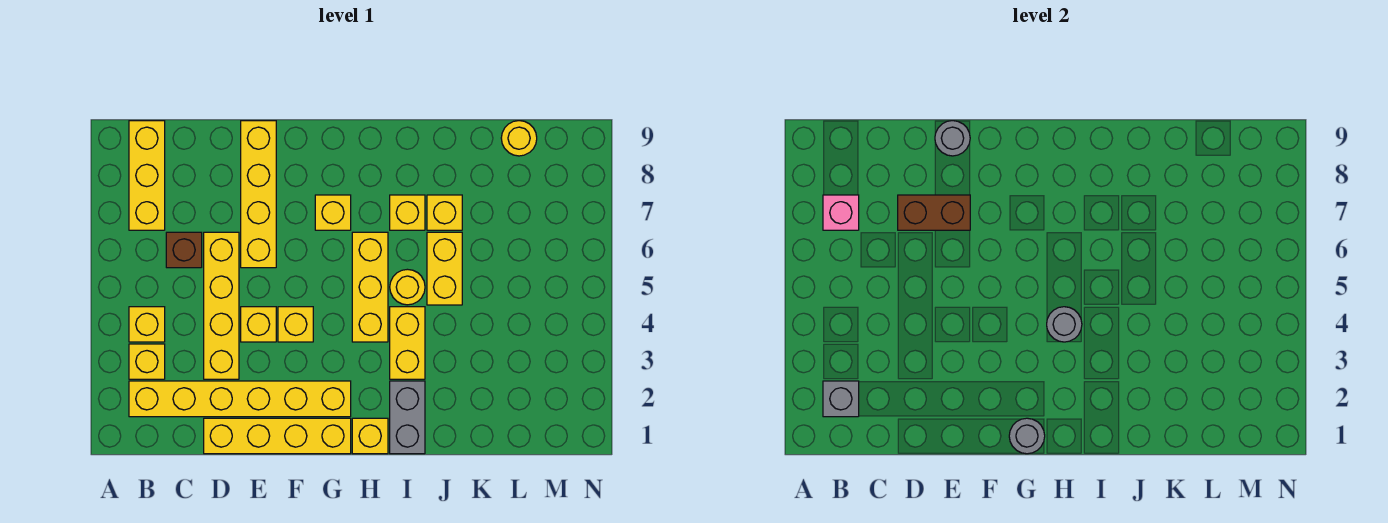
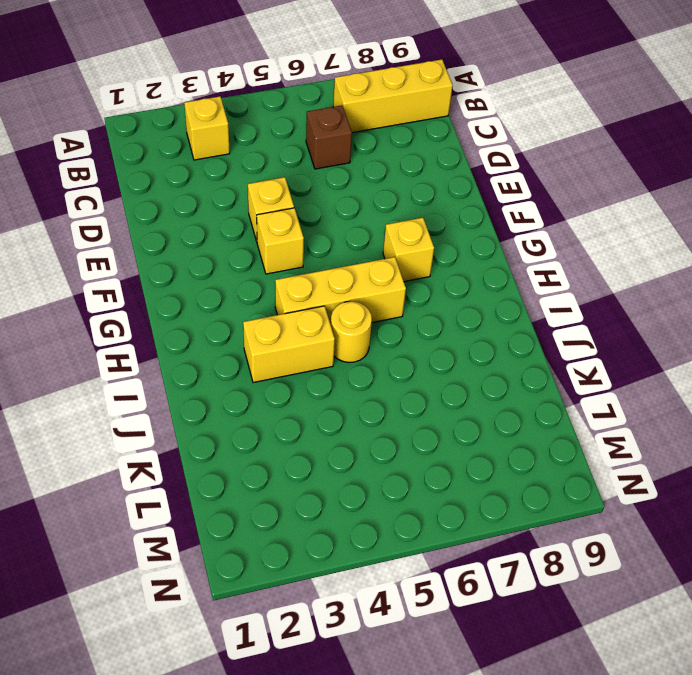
none -> yellow brick B2:G2 level 1
none -> yellow brick B4 level 1
none -> yellow brick D1:G1 level 1

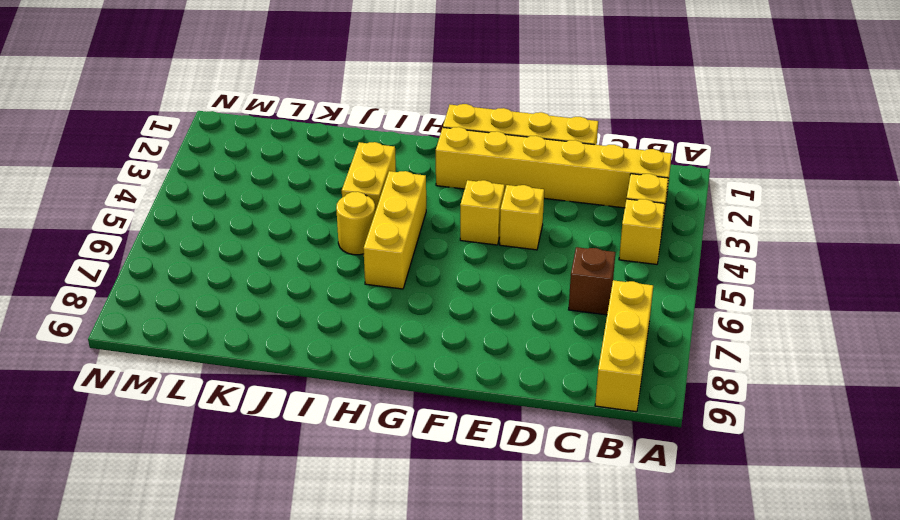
none -> yellow brick D3:D6 level 1
none -> yellow brick E6:E9 level 1
none -> yellow brick G7 level 1

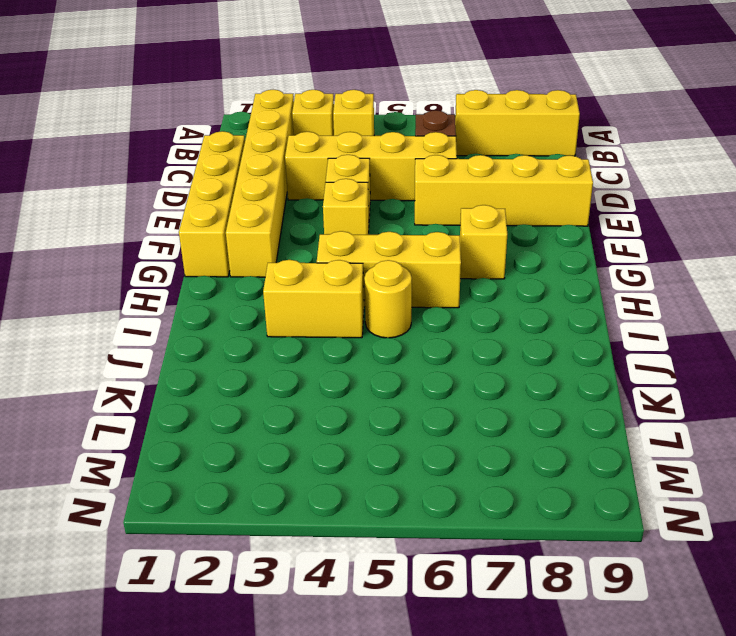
none -> yellow brick H1 level 1
none -> grey brick I1:I2 level 1
none -> yellow brick I7 level 1

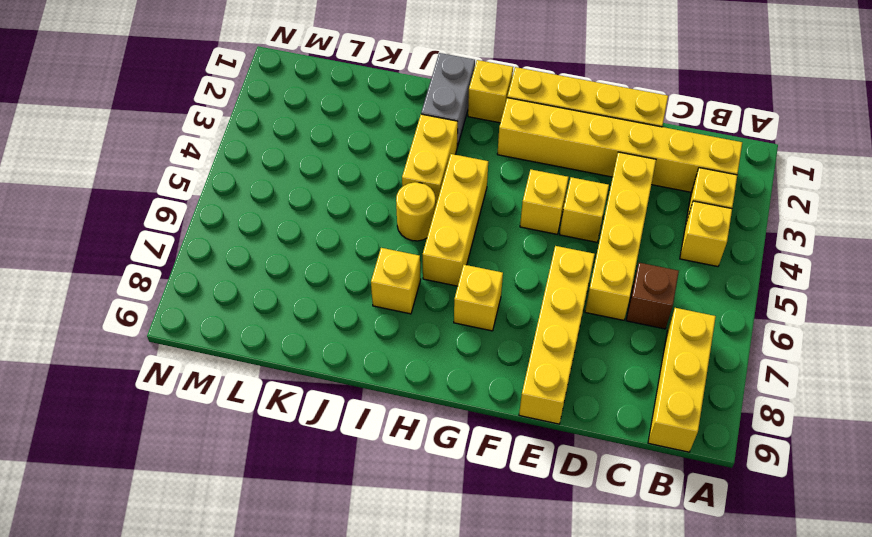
none -> yellow brick J5:J6 level 1
none -> yellow brick J7 level 1
none -> yellow round brick L9 level 1

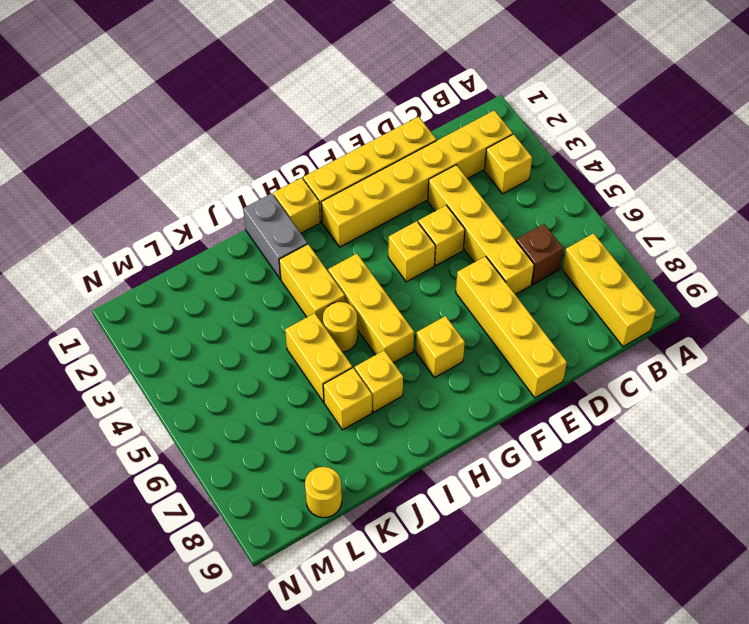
none -> yellow brick B4 level 1
none -> grey brick B2 level 2
none -> pink brick B7 level 2

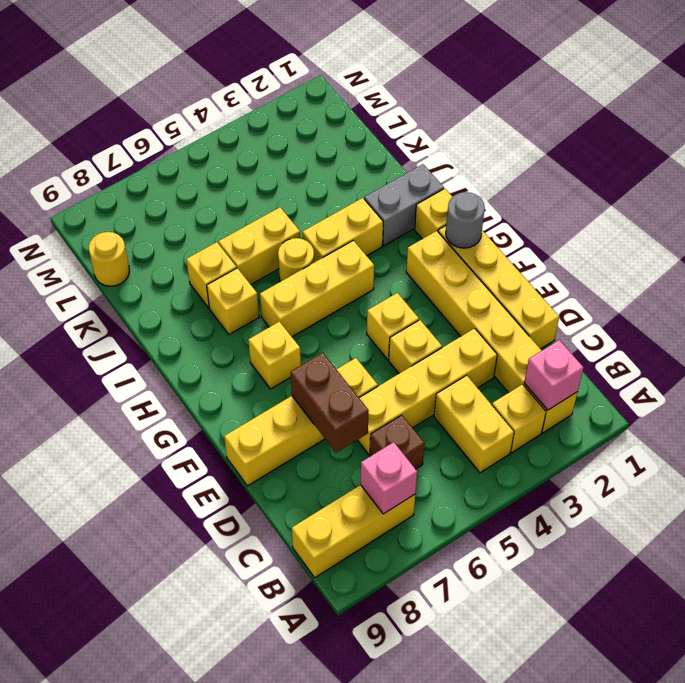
pink brick B2 level 2 -> grey brick B2 level 2
yellow brick B4:C4 level 1 -> yellow brick B4 level 1
none -> grey round brick E9 level 2
none -> grey round brick H4 level 2

